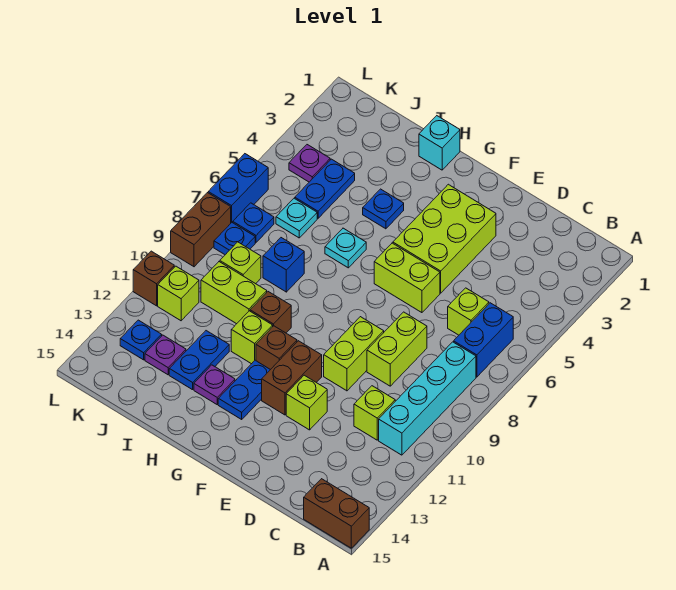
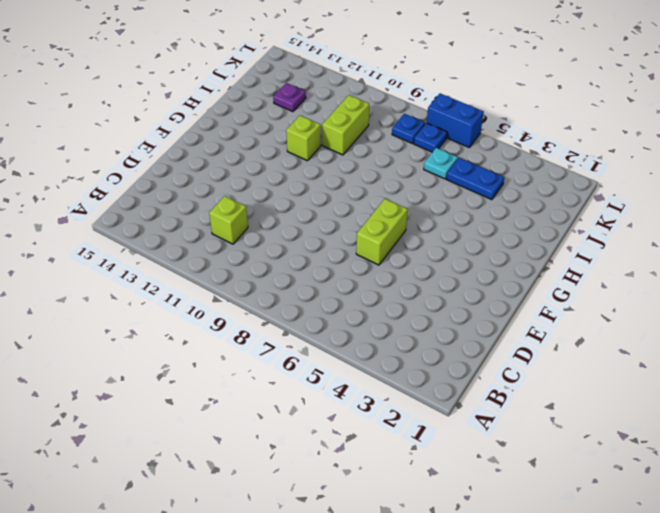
none -> brown brick A15:B15 level 1
none -> blue brick B6:B7 level 1
none -> cyan brick B8:B11 level 1
none -> lime brick C6 level 1

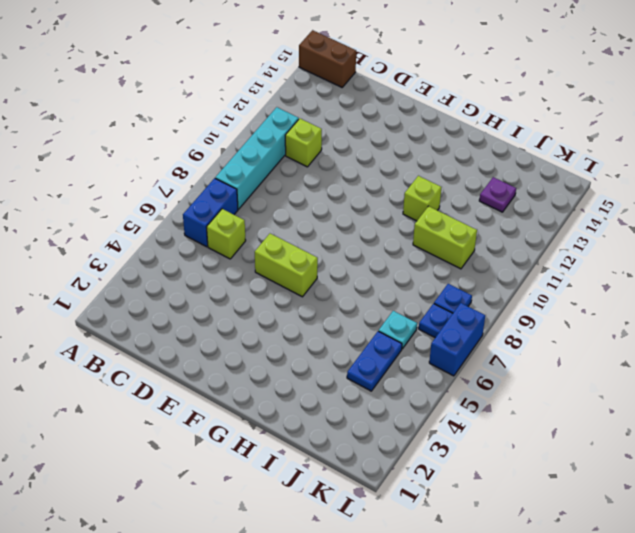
none -> lime brick D8:D9 level 1
none -> lime brick E3:F5 level 1
none -> lime brick E9:E10 level 1
none -> lime brick E12 level 1

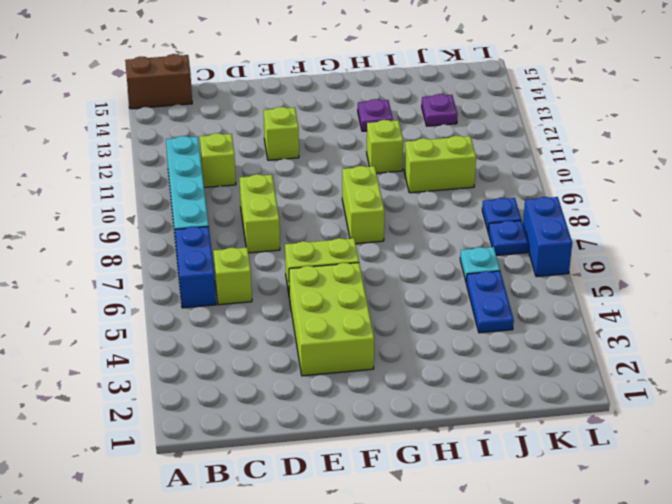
lime brick G8:G9 level 1 -> lime brick E9:E10 level 1
none -> brown brick F11:F12 level 1
none -> brown brick G11 level 1
none -> blue plate G12:G13 level 1
none -> cyan brick H1 level 1

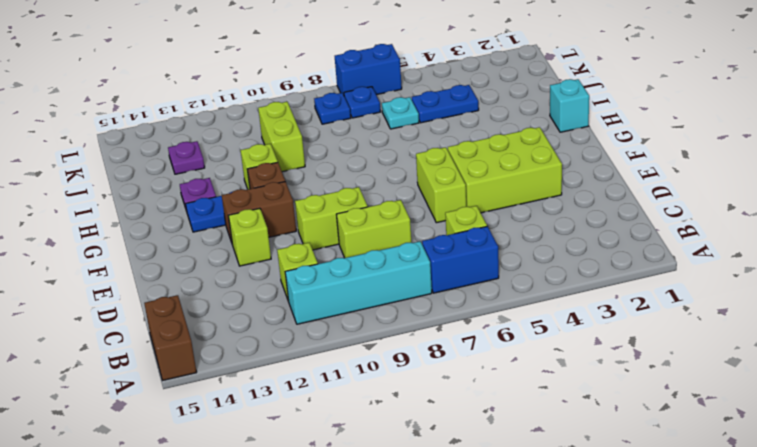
none -> blue plate H4 level 1
none -> cyan plate H6 level 1
none -> brown brick H10 level 1
none -> blue brick I8 level 1

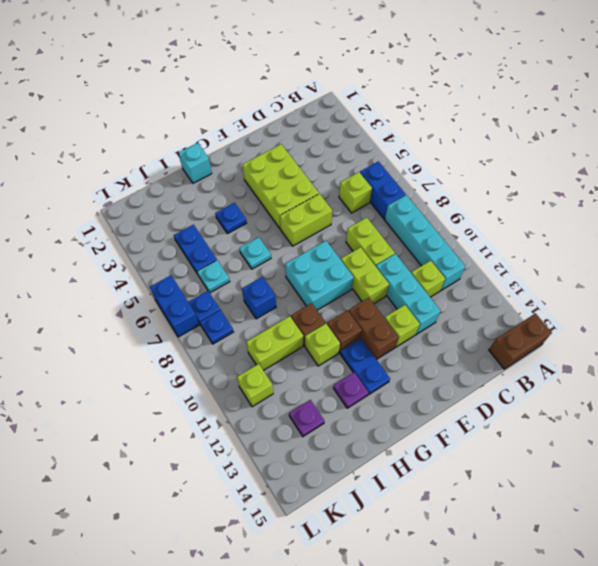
cyan brick D10:D12 level 1 -> none
cyan brick F8:G9 level 1 -> none
none -> blue plate I12:I13 level 1
none -> lime brick J9 level 1
none -> purple plate K4 level 1
none -> blue plate K13 level 1

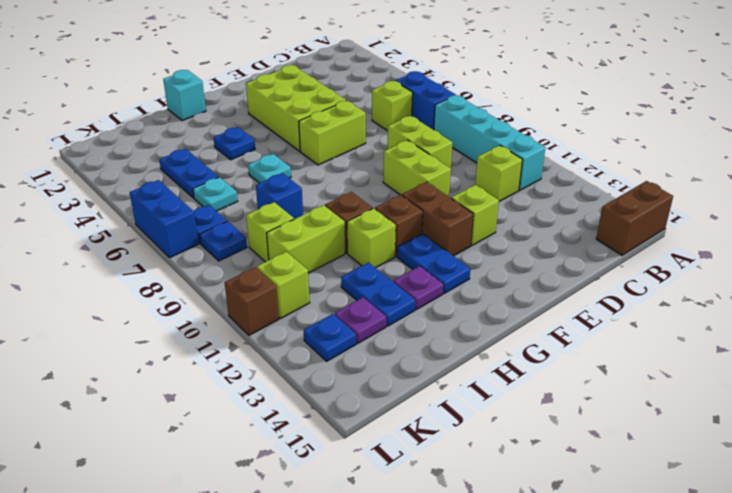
none -> purple plate K4 level 1
none -> brown brick L8:L9 level 1

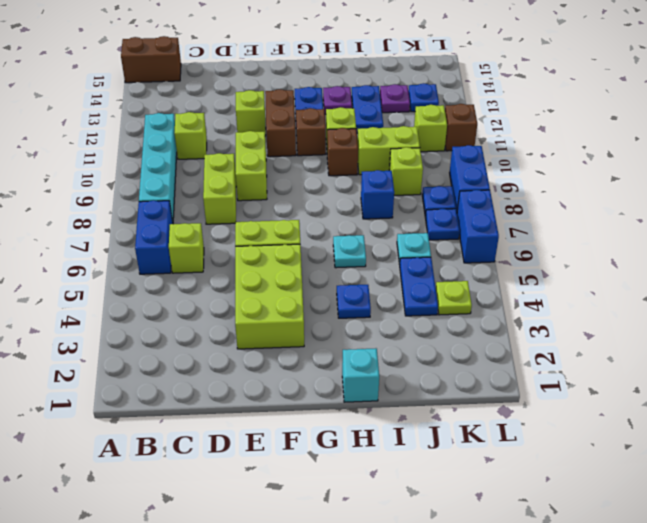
lime plate K4 level 1 -> purple plate K4 level 1
blue brick L8:L9 level 1 -> brown brick L8:L9 level 1

